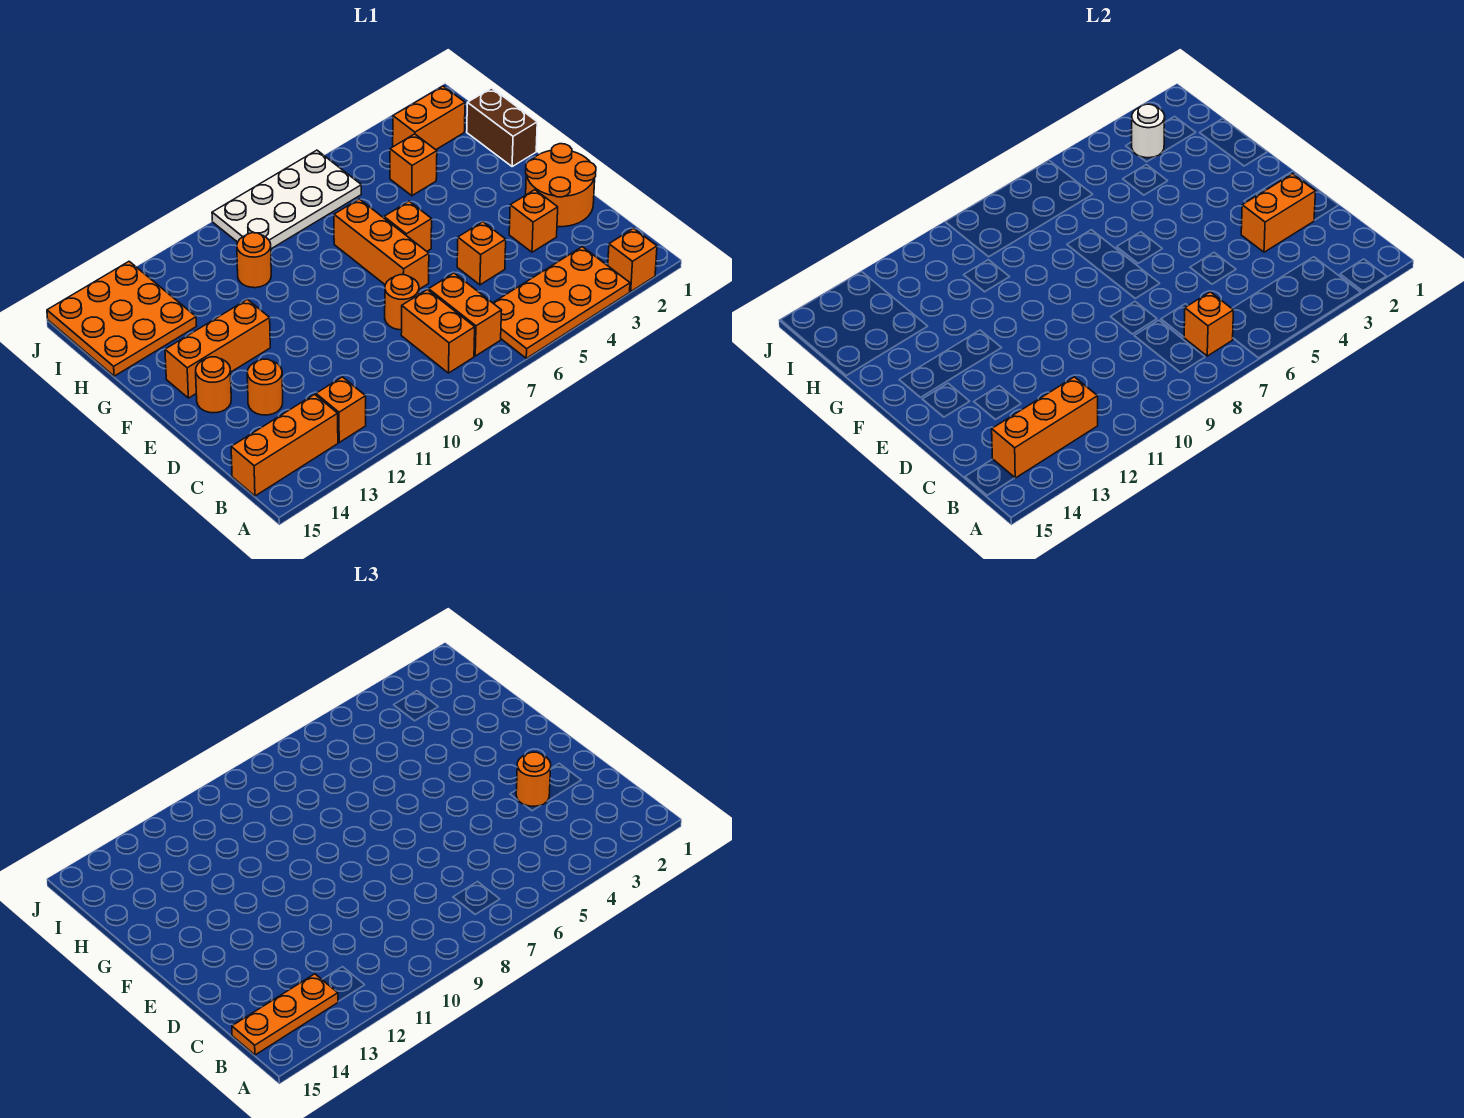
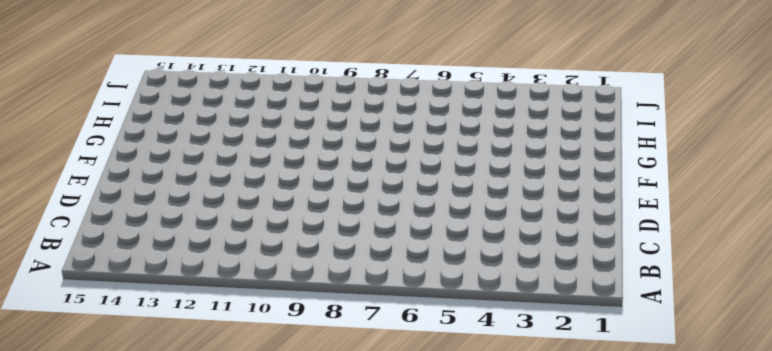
none -> orange brick A2 level 1
none -> orange plate A3:B6 level 1
none -> orange brick B7:C7 level 1

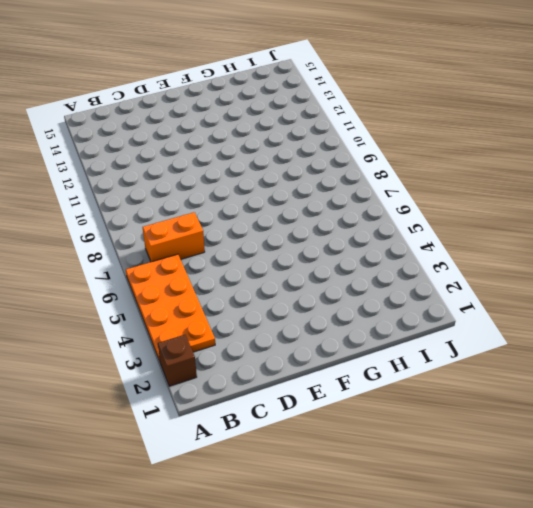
brown brick A2 level 1 -> orange brick A2 level 1
none -> orange brick B8:C8 level 1
none -> orange brick B12 level 1
none -> orange brick B13:B15 level 1

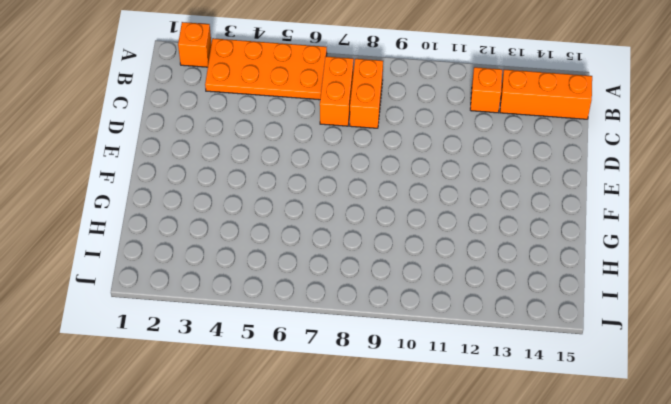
none -> orange round brick D1:E2 level 1
none -> orange brick D3 level 1
none -> orange brick D5 level 1

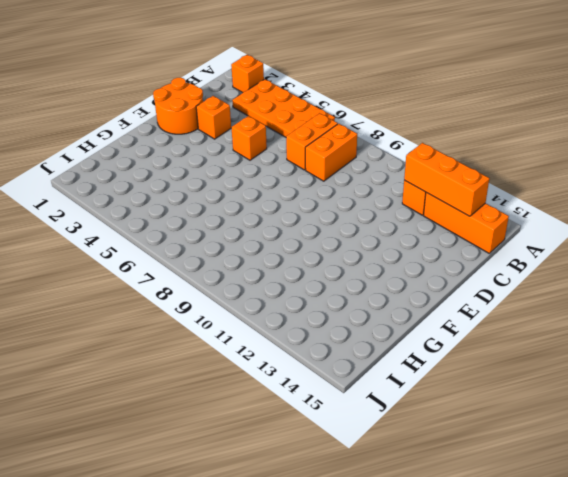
none -> orange round brick D8 level 1
none -> orange round brick D13 level 1
none -> orange brick E7:G7 level 1

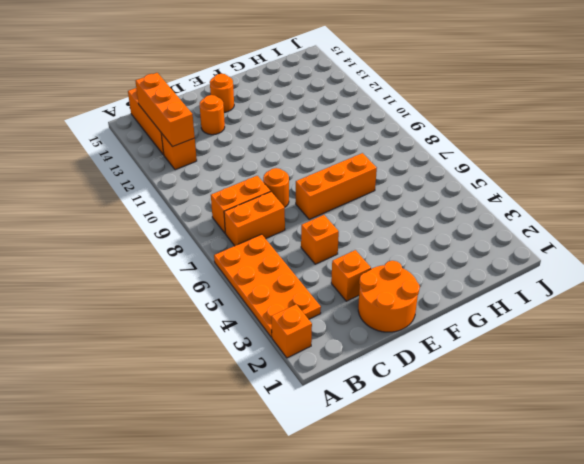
none -> orange brick F6 level 1
none -> orange brick F12:F14 level 1
none -> brown brick G1:H1 level 1

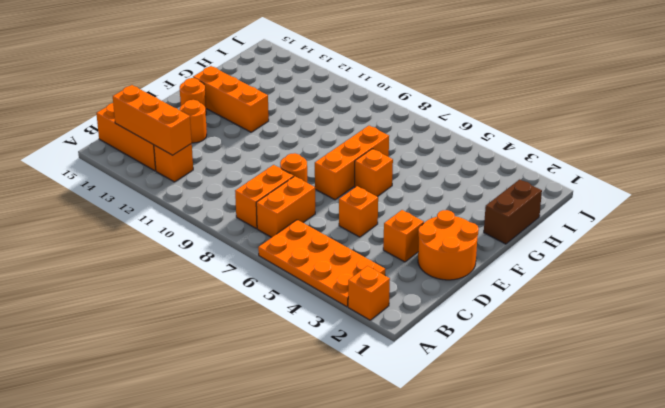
none -> orange brick H4 level 1
none -> orange round brick H10 level 1
none -> orange plate H13:J15 level 1

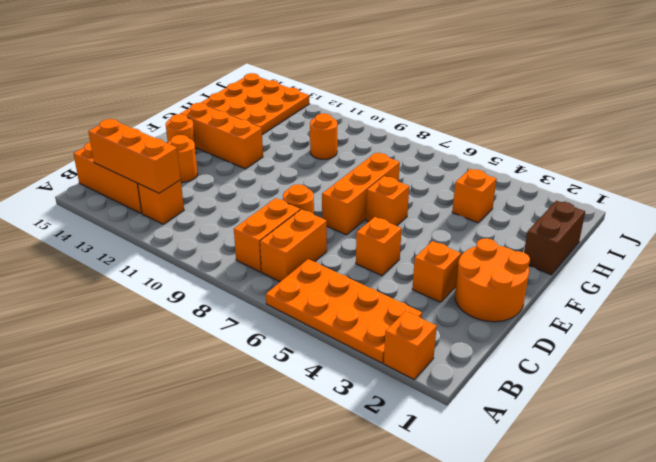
none -> orange brick I2:I3 level 1
none -> white plate I6:J9 level 1
none -> orange brick B7 level 2

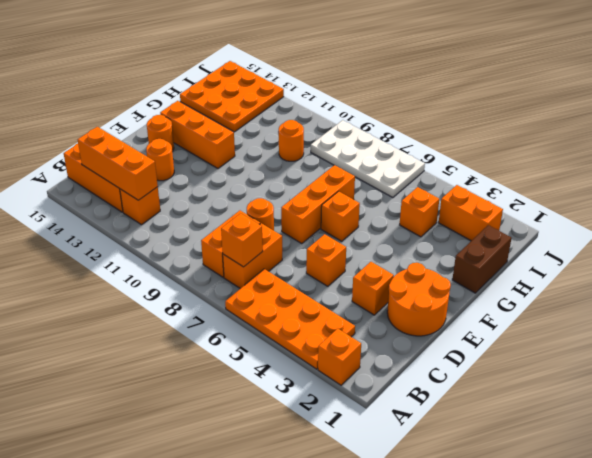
none -> orange brick D2:D3 level 2
none -> white round brick I3 level 2
none -> orange plate B13:B15 level 3

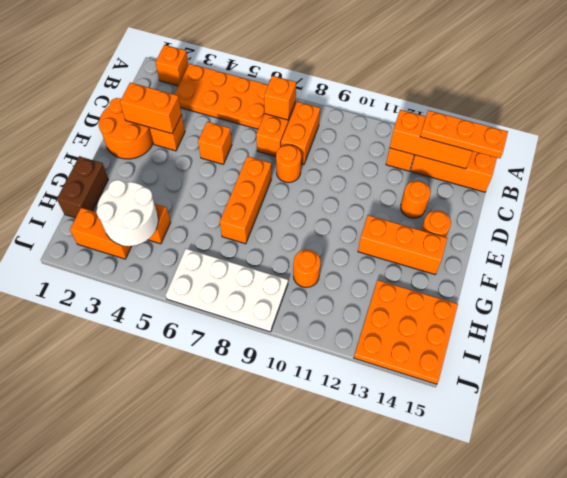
white round brick H3:I4 level 2 -> white round brick I3 level 2
none -> orange brick F6 level 1
none -> orange round brick D3 level 3

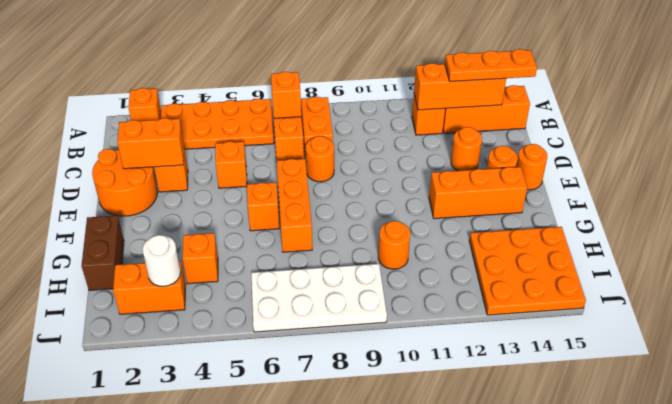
orange round brick E15 level 1 -> orange round brick D3 level 3

